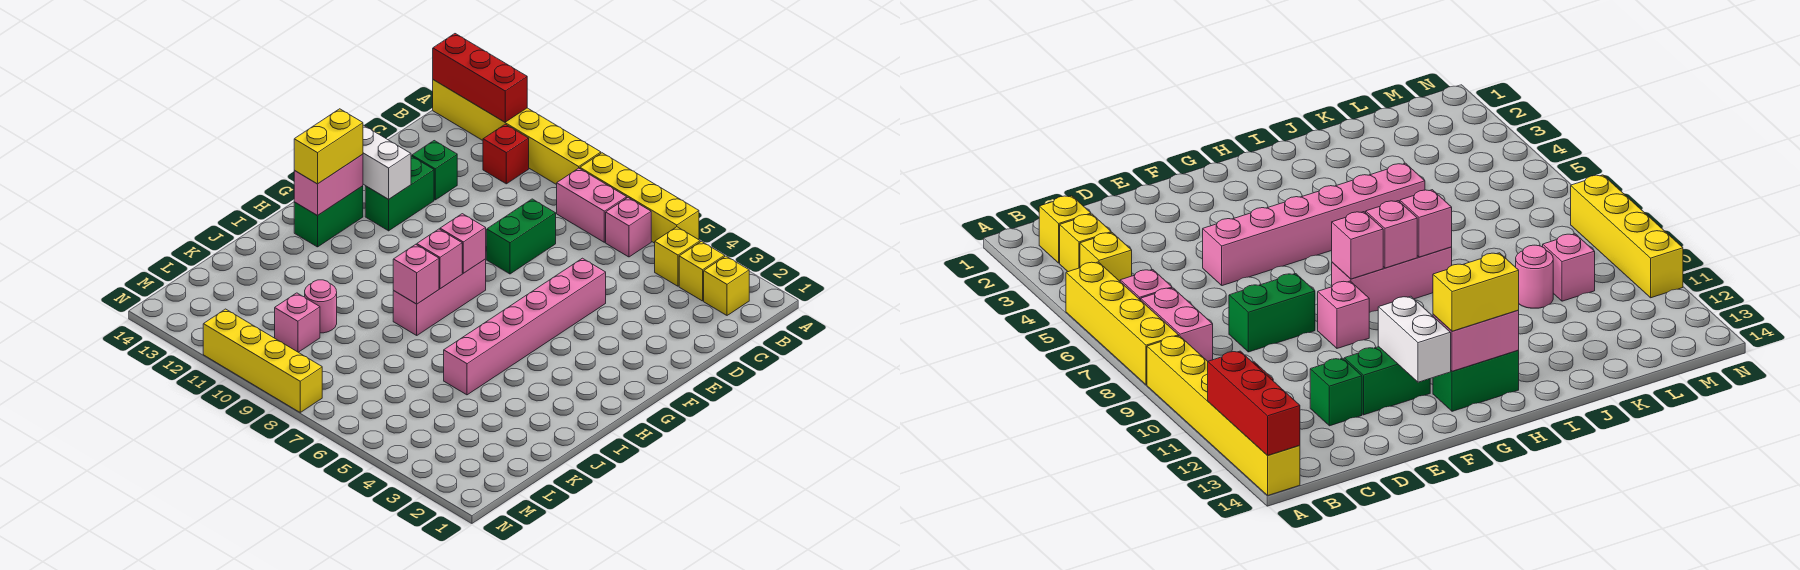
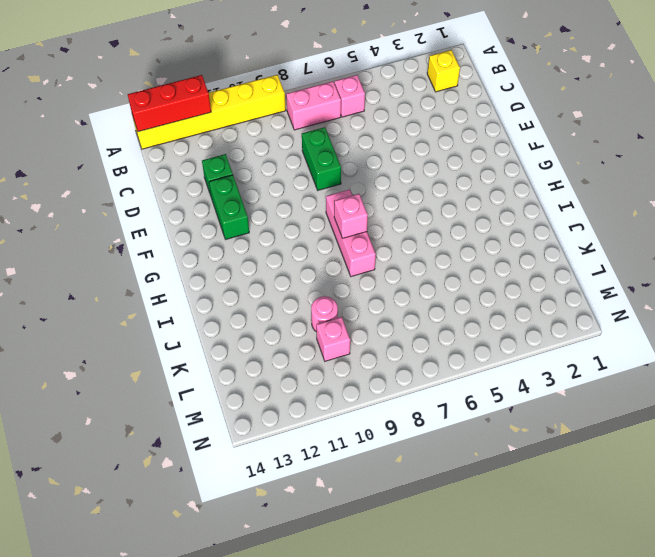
none -> yellow brick A5:A8 level 1
none -> yellow brick B3 level 1
none -> yellow brick B4 level 1

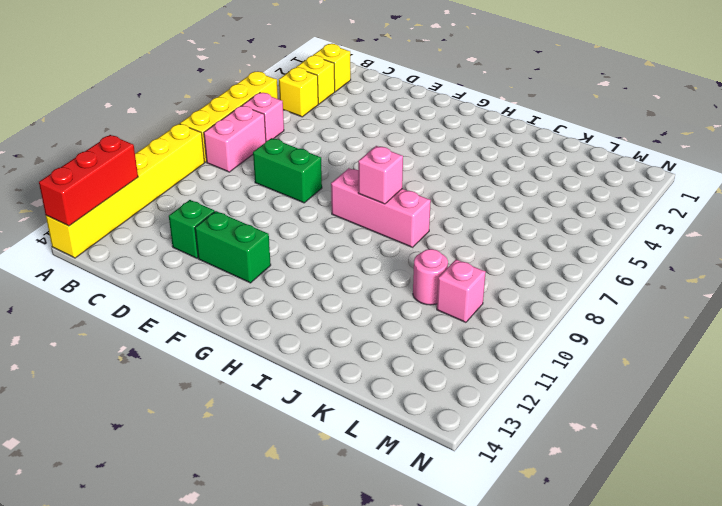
none -> red brick B11 level 1
none -> pink brick E5:J5 level 1
none -> pink brick F9 level 1

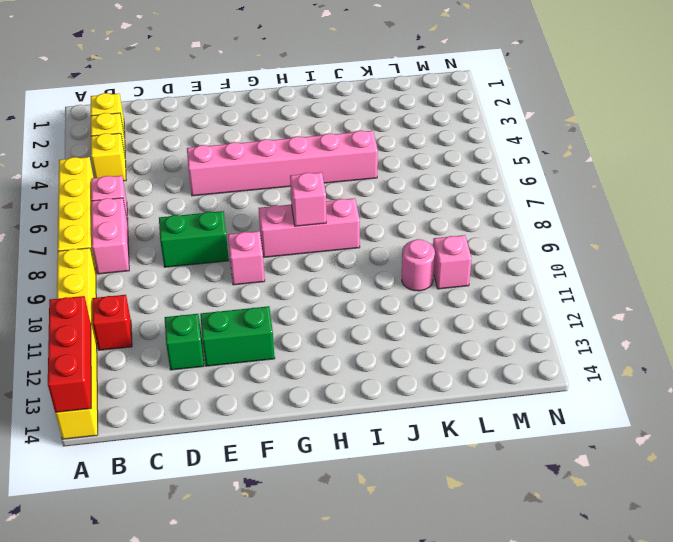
none -> green brick G13:H13 level 1
none -> yellow brick N8:N11 level 1
none -> white brick F12:F13 level 2

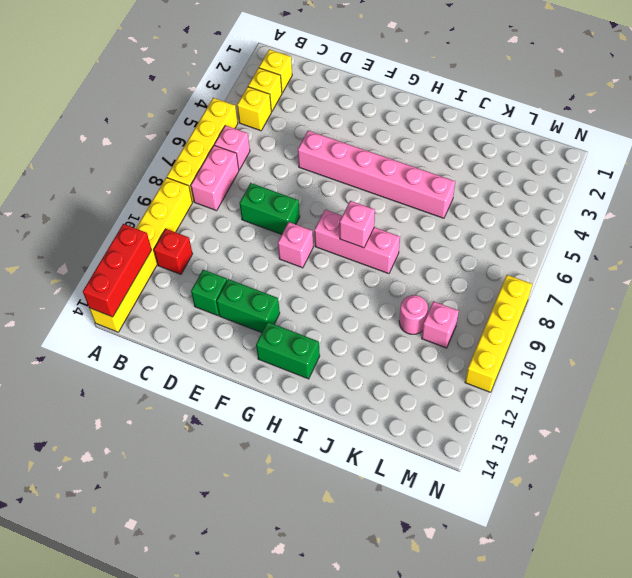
none -> white brick F12:F13 level 2
none -> pink brick G8 level 2
none -> pink brick G13:H13 level 2

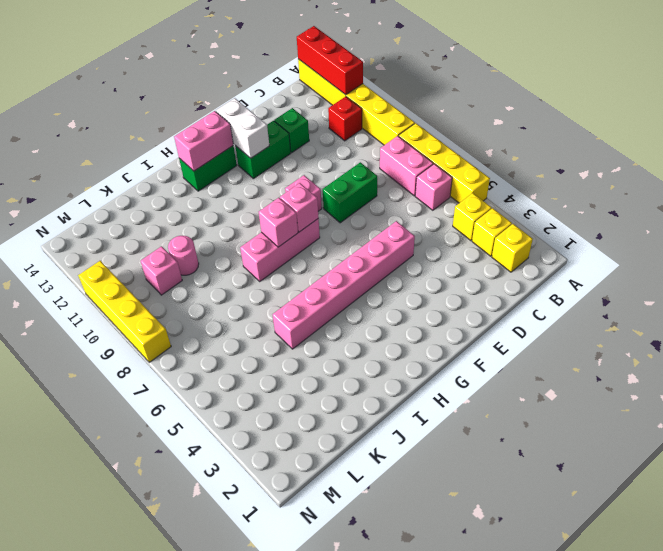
none -> pink brick I8 level 2
none -> yellow brick G13:H13 level 3

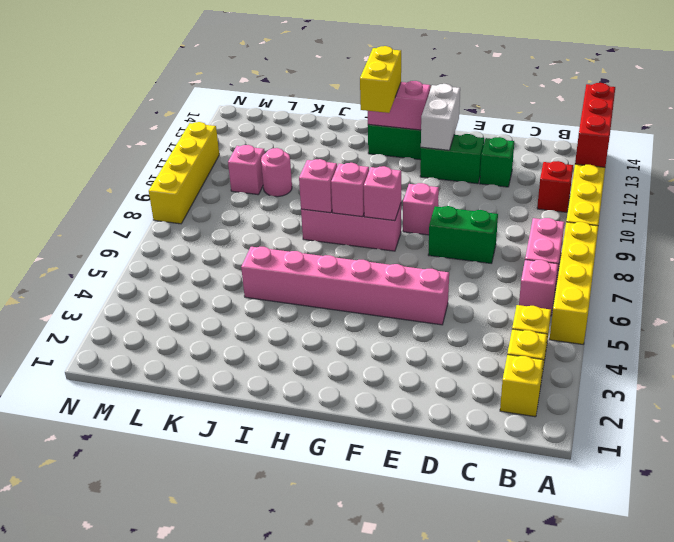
yellow brick H12:H13 level 3 -> yellow brick G13:H13 level 3

